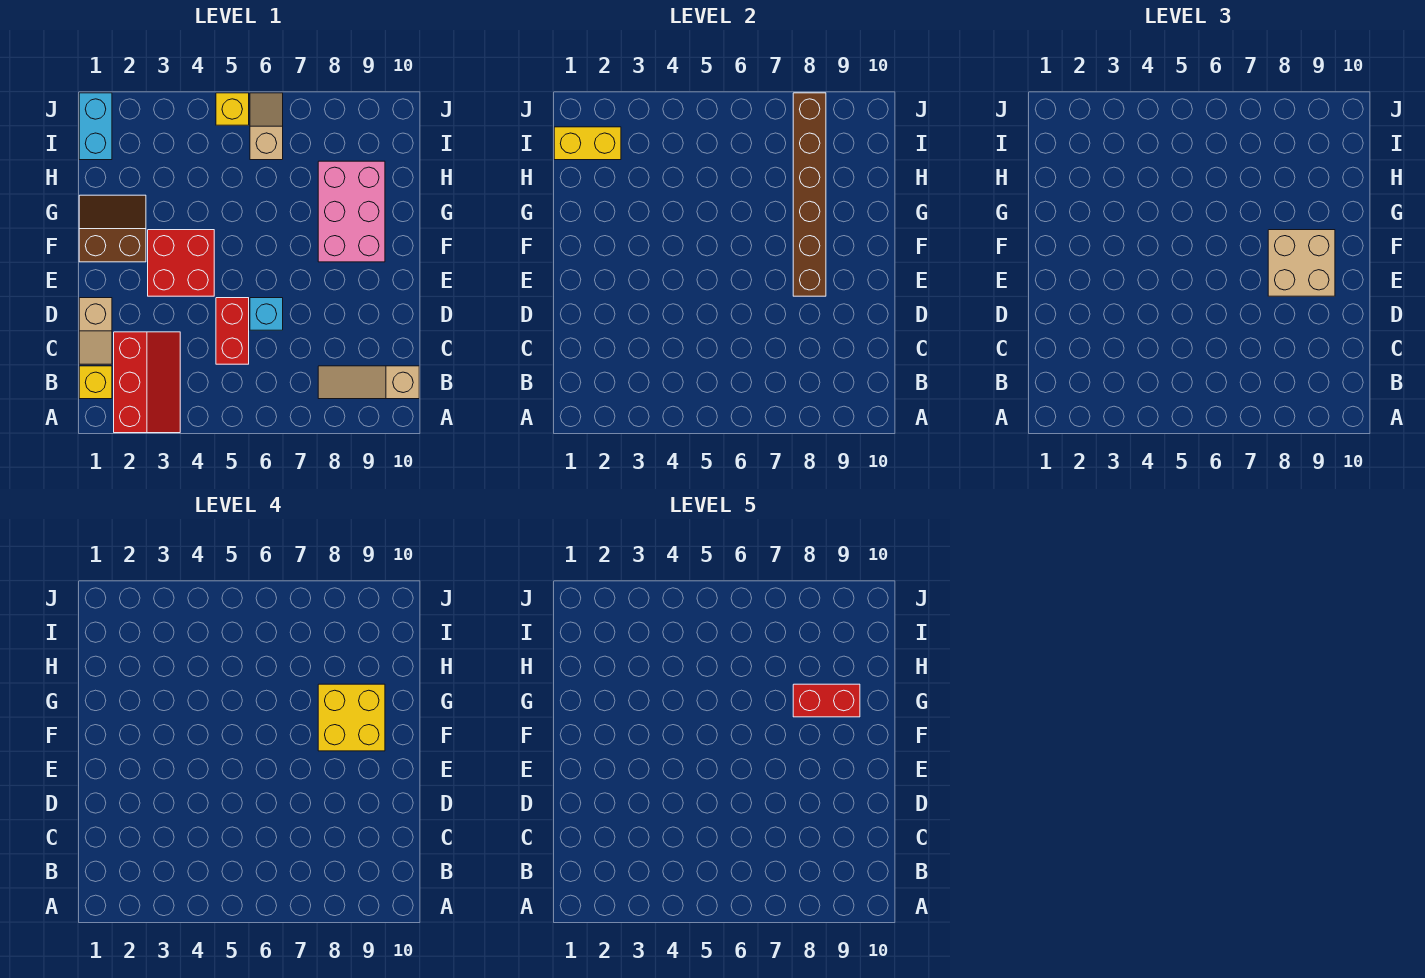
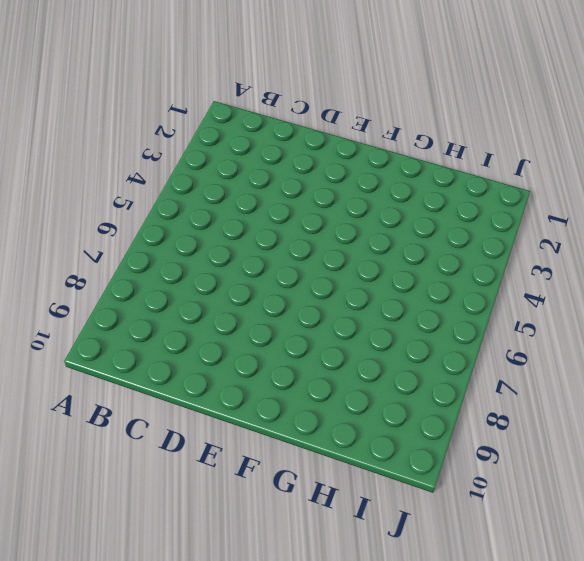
none -> red slope A2:C3 level 1 top 2
none -> yellow brick B1 level 1
none -> tan slope B8:B10 level 1 top 10

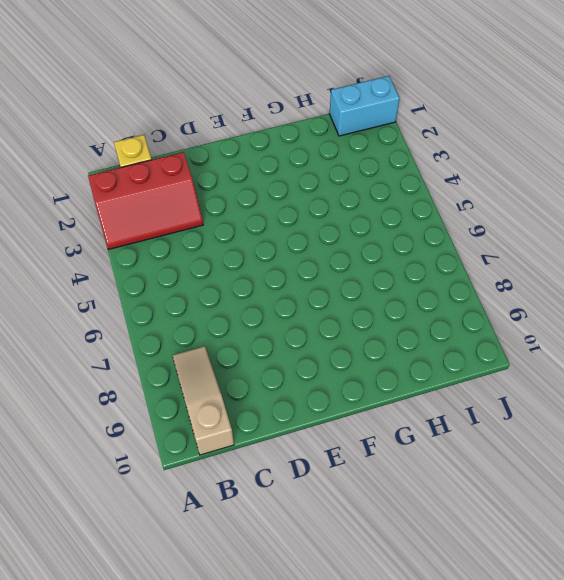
none -> tan slope C1:D1 level 1 top D
none -> red brick C5:D5 level 1
none -> cyan brick D6 level 1

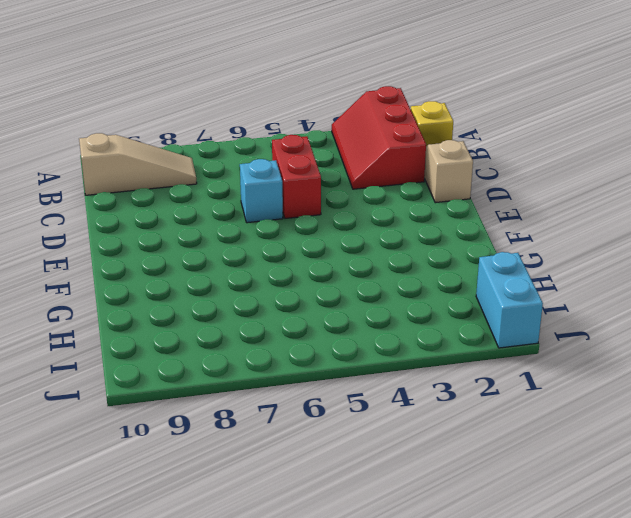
none -> red brick E3:F4 level 1
none -> brown slope F1:G2 level 1 top F
none -> pink brick F8:H9 level 1

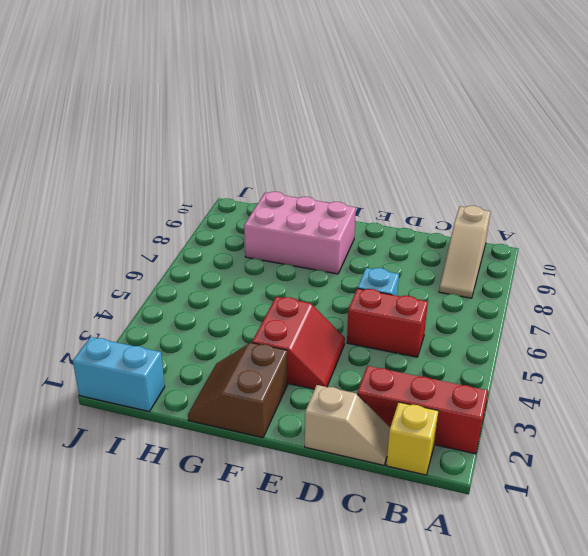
red slope E3:F4 level 1 top F -> red brick E3:F4 level 1
none -> tan slope I6:J6 level 1 top I
none -> yellow brick J5 level 1
none -> brown brick E8:J8 level 2

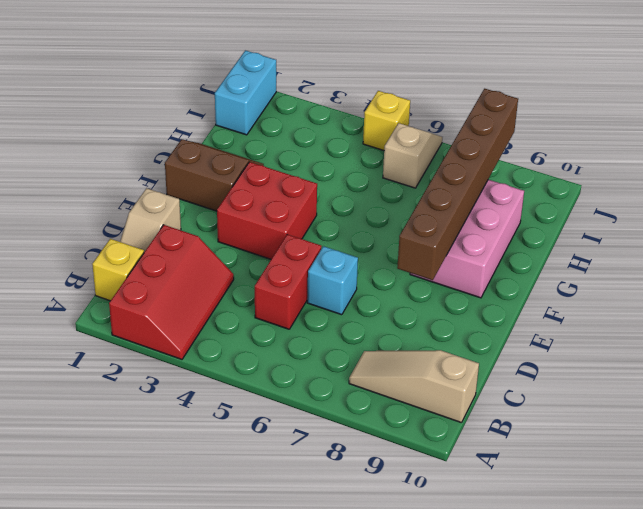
none -> yellow brick I1:I2 level 2
none -> tan brick E8:F9 level 3
none -> yellow brick F8:G9 level 4

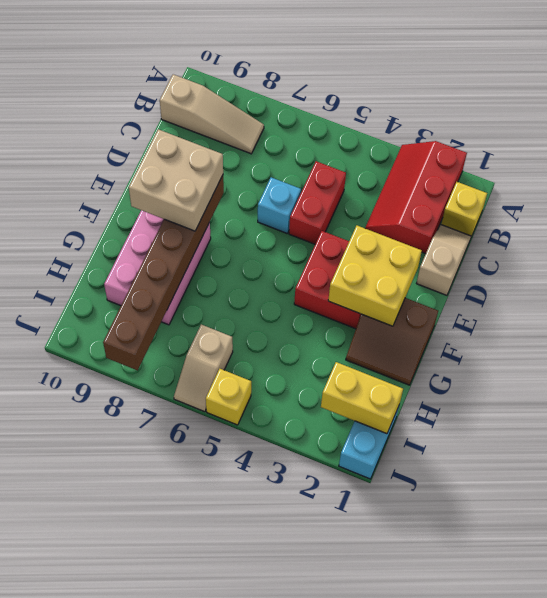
yellow brick E2:F3 level 2 -> yellow brick F8:G9 level 4
none -> red brick G8:G9 level 5

